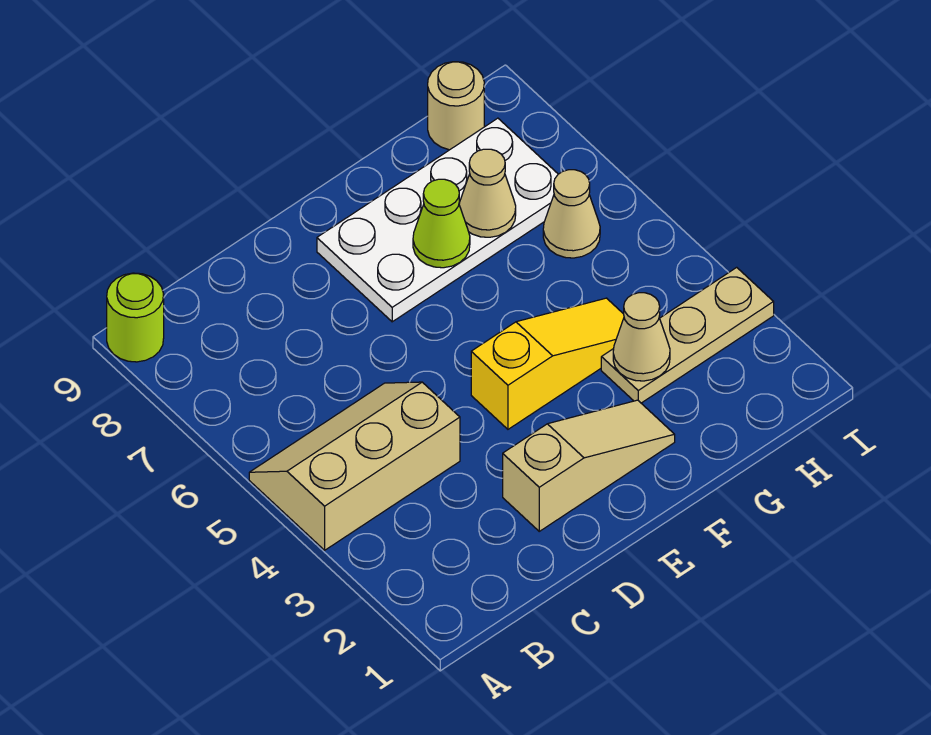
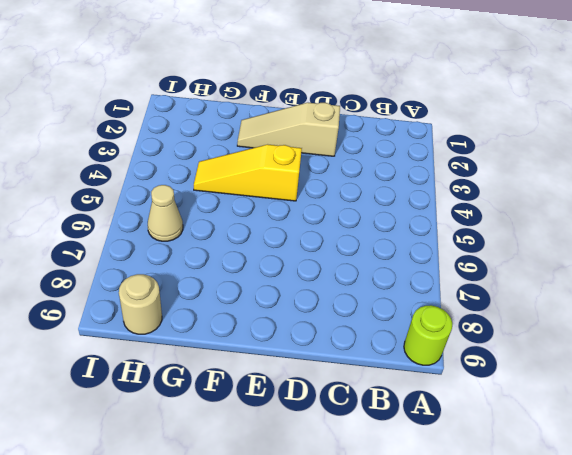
none -> tan slope A4:C5 level 1 top 4
none -> white plate E7:H8 level 1

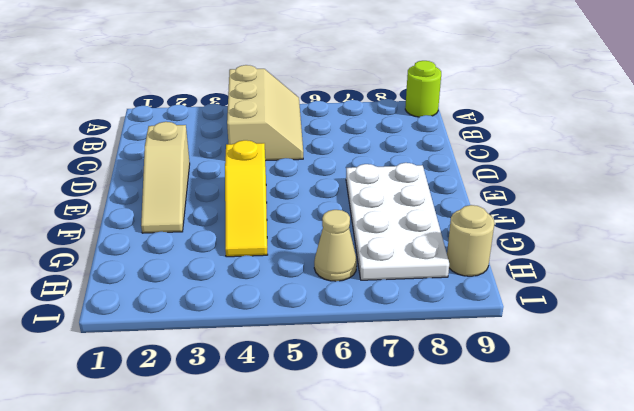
none -> tan plate G3:I3 level 1
none -> lime cone F7 level 2

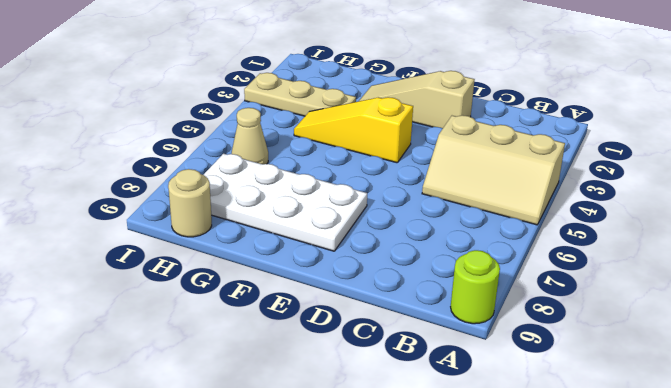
none -> lime cone F7 level 2
none -> tan cone G3 level 2

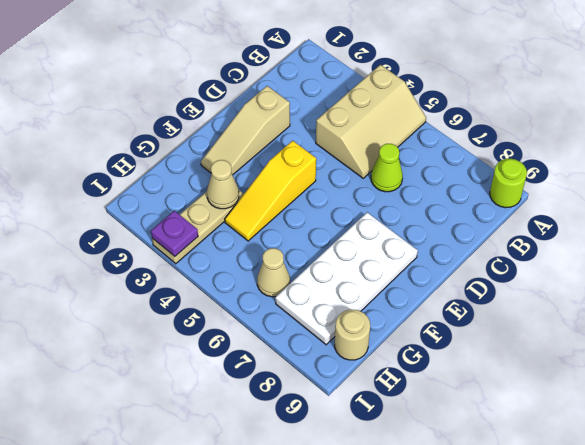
lime cone C6 level 1 -> lime cone F7 level 2
purple plate I3 level 2 -> none
none -> tan cone G7 level 2

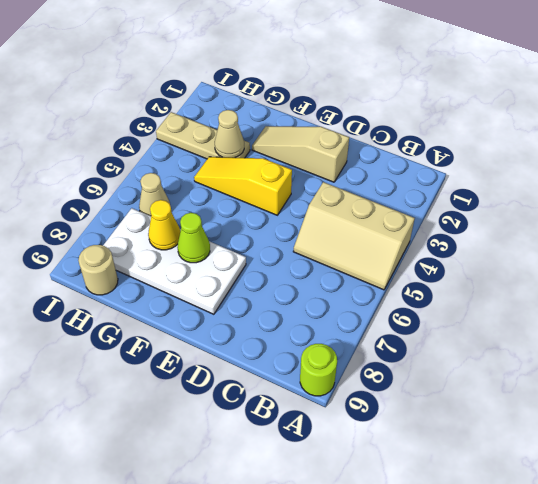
yellow cone G7 level 2 -> tan cone G7 level 2

